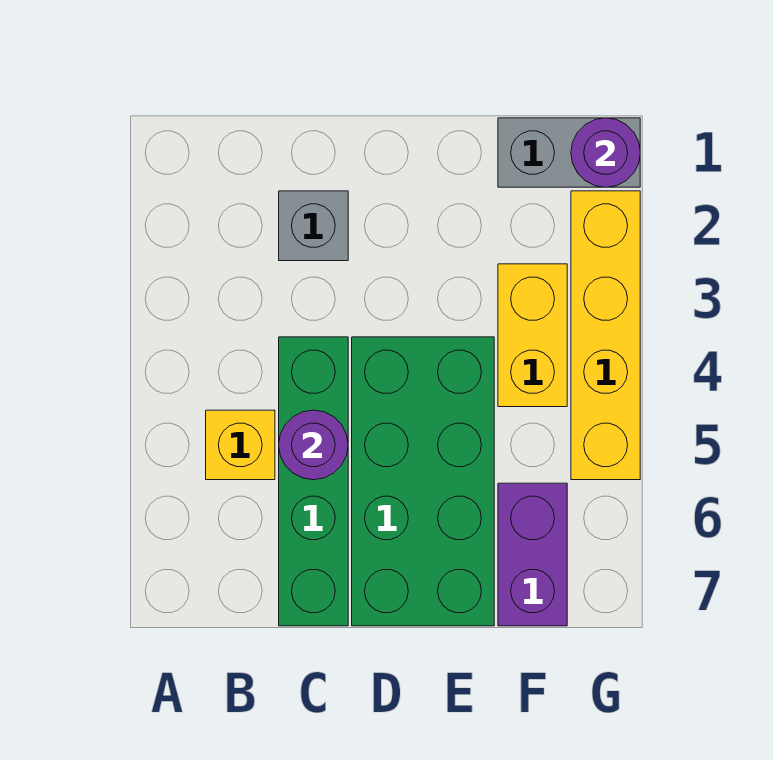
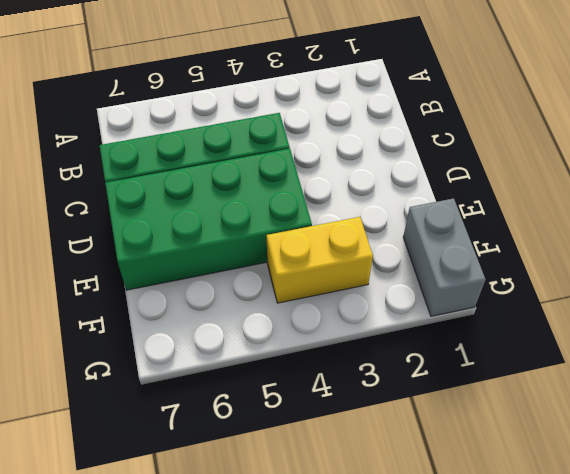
none -> yellow brick B5 level 1
none -> grey brick C2 level 1

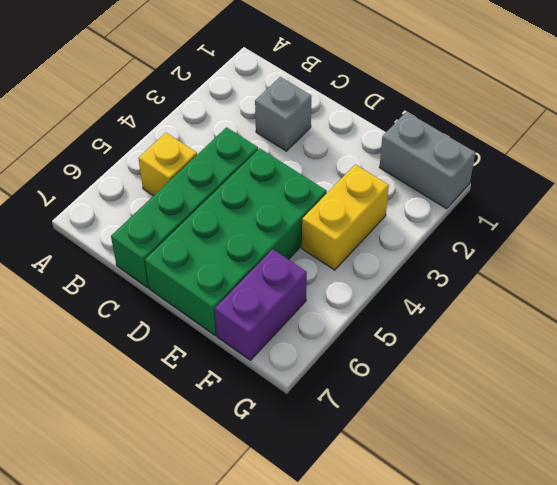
none -> yellow brick G2:G5 level 1
none -> purple round brick C5 level 2

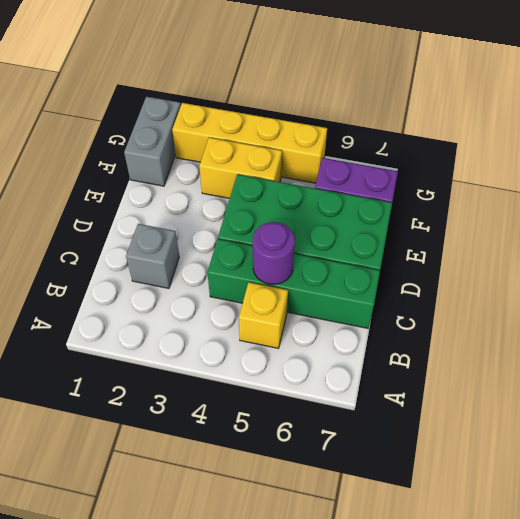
none -> purple round brick G1 level 2

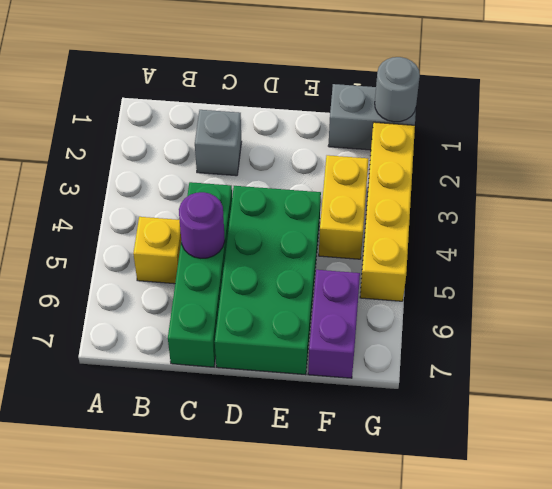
grey round brick G1 level 2 -> purple round brick G1 level 2

